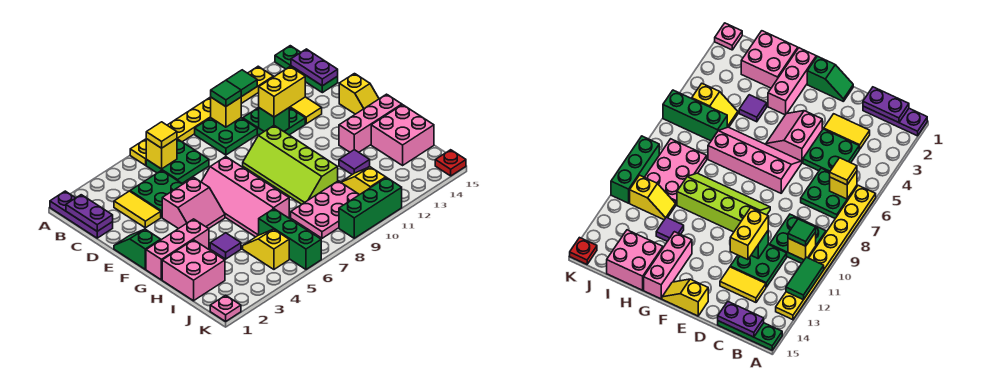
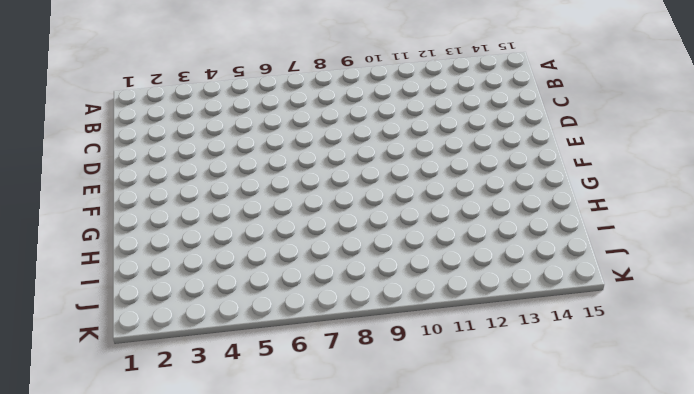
none -> purple plate A1:C1 level 1
none -> yellow plate A6:A13 level 1
none -> green plate A15:C15 level 1
none -> green plate B6:C7 level 1

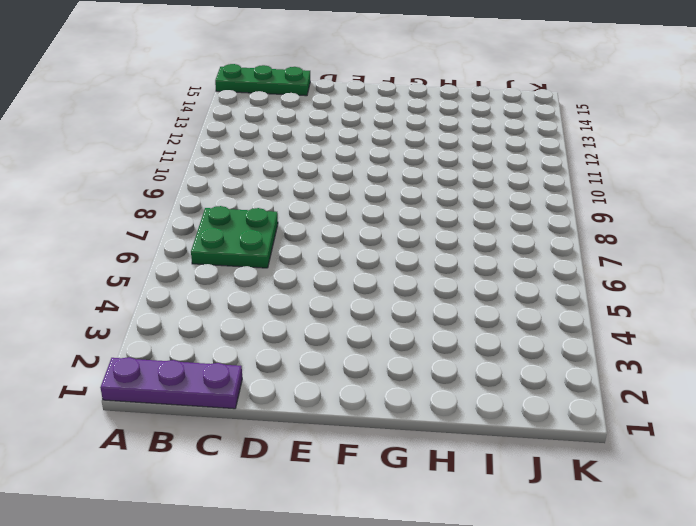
none -> yellow plate A6:A13 level 1
none -> green plate B9:C10 level 1
none -> yellow tile C3:D3 level 1
none -> green plate C4:D5 level 1

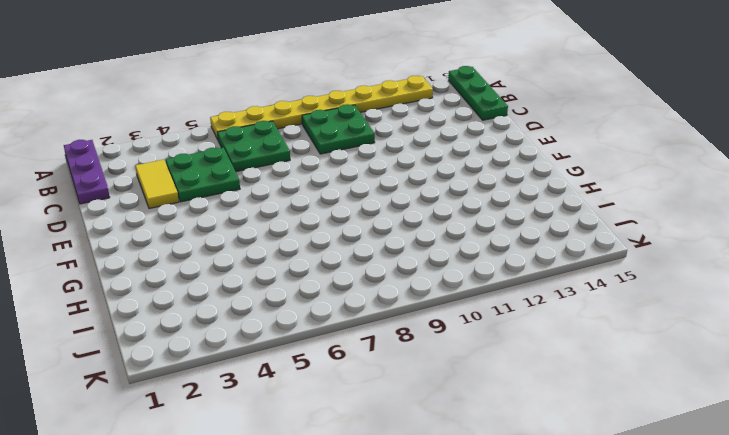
none -> green plate C11:D12 level 1
none -> yellow tile C13:D13 level 1
none -> green slope E1:F1 level 1 top F
none -> pink slope E4:F5 level 1 top E

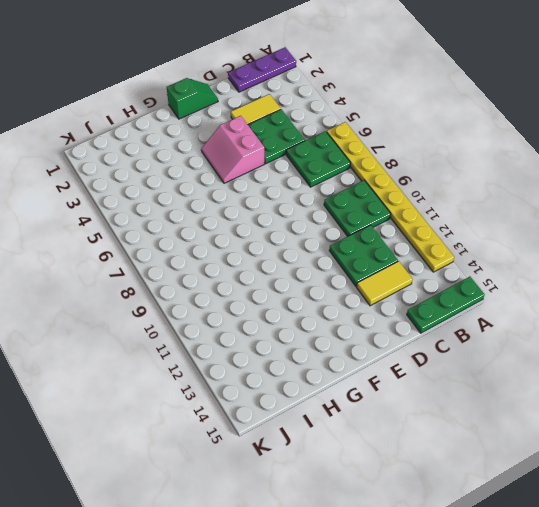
none -> pink slope E6:H7 level 1 top 7
none -> lime slope E9:H10 level 1 top 10
none -> yellow slope E15:F15 level 1 top E
none -> pink brick G1:G3 level 1

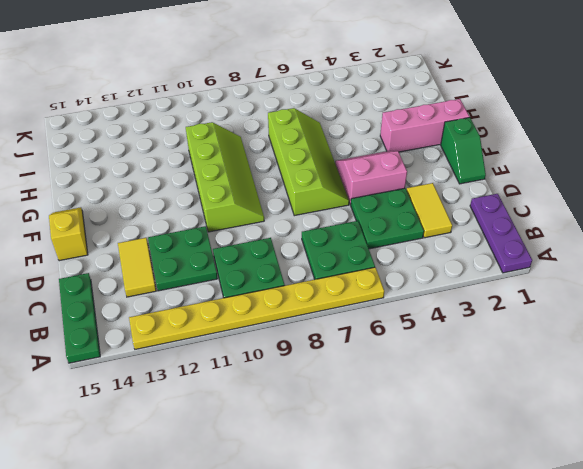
lime slope E6:H7 level 1 top 7 -> pink slope E6:H7 level 1 top 7
none -> pink brick G13:G15 level 1
none -> pink brick H1:I2 level 1
none -> purple tile H4 level 1
none -> purple tile H12 level 1

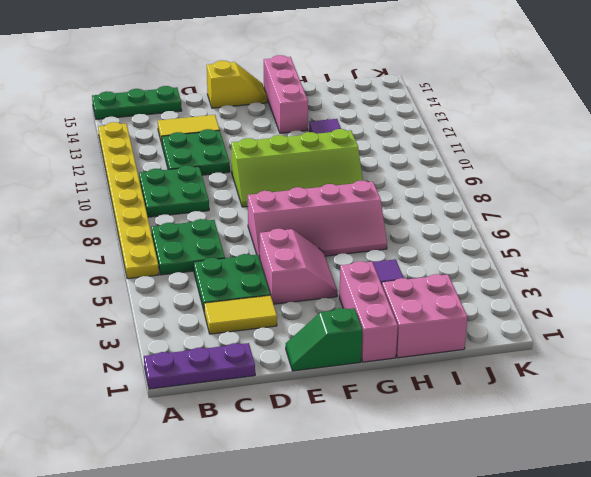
none -> pink brick H14:I15 level 1
none -> yellow slope I5:J5 level 1 top J
none -> green brick I6:K6 level 1
none -> pink plate I8:J10 level 1

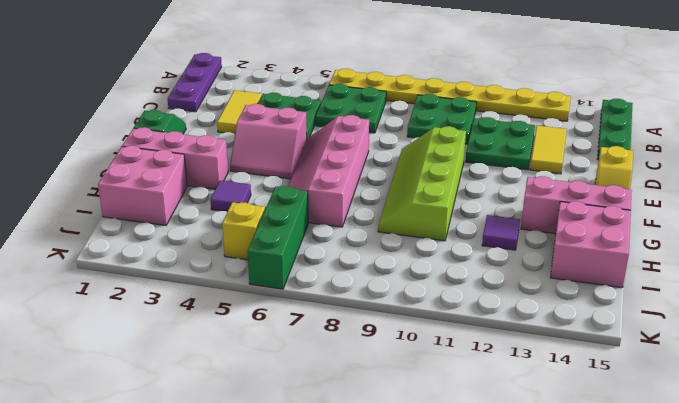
none -> pink plate I8:J10 level 1
none -> yellow slope I11:J11 level 1 top J
none -> pink plate K1 level 1
none -> green brick K9:K11 level 1

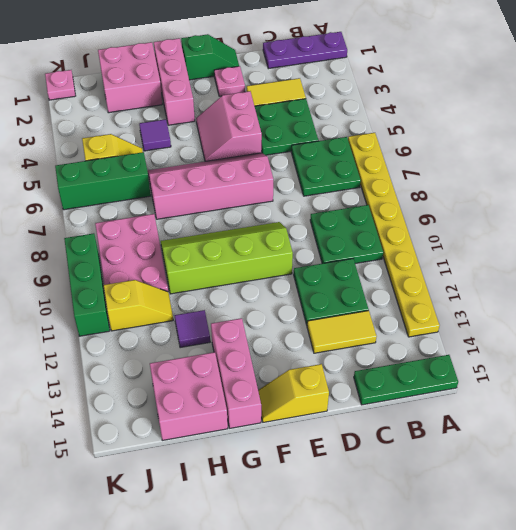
pink plate E2 level 1 -> none
none -> red plate K15 level 1
none -> green tile A11:A12 level 2
none -> purple plate B1:C1 level 2
none -> yellow brick B6 level 2

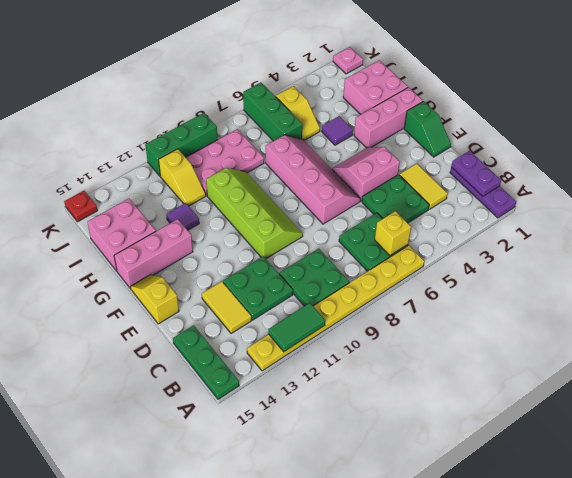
none -> yellow brick B10 level 2
none -> purple plate B15:C15 level 2
none -> green brick D11 level 2
none -> yellow tile B6 level 3

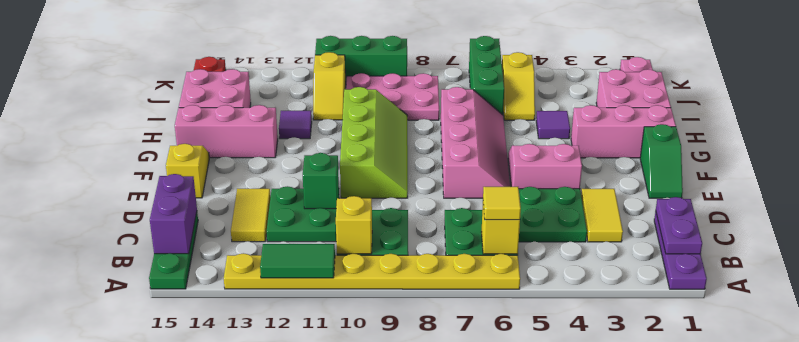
purple brick B15:C15 level 2 -> purple plate B15:C15 level 2
none -> green tile B10 level 3
none -> yellow brick D11:D12 level 3

